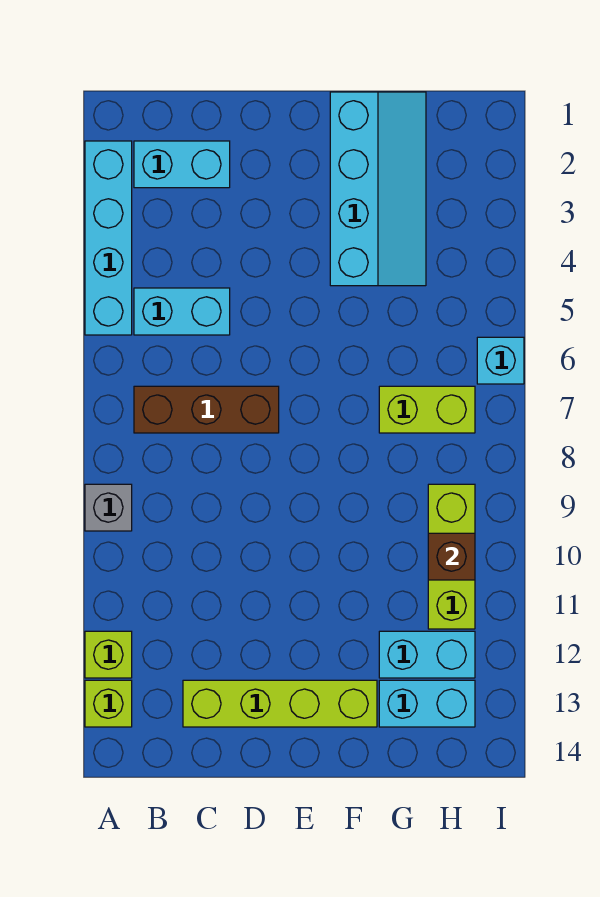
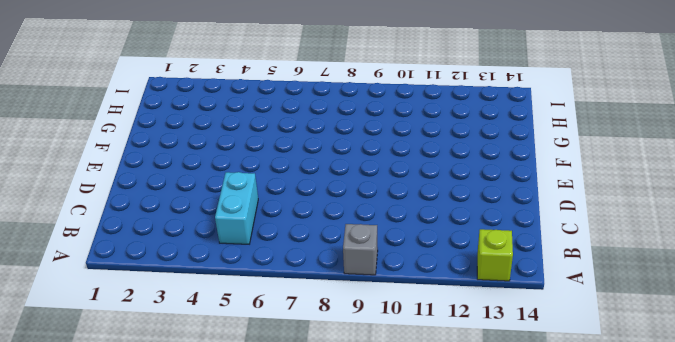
none -> cyan brick A2:A5 level 1
none -> lime brick A12 level 1
none -> cyan brick B2:C2 level 1

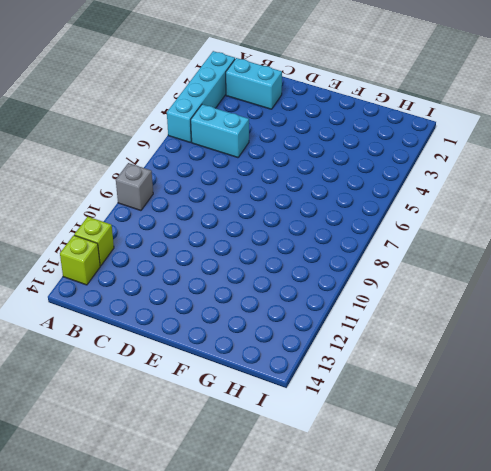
none -> brown brick B7:D7 level 1
none -> lime brick C13:F13 level 1
none -> cyan slope F1:G4 level 1 top F

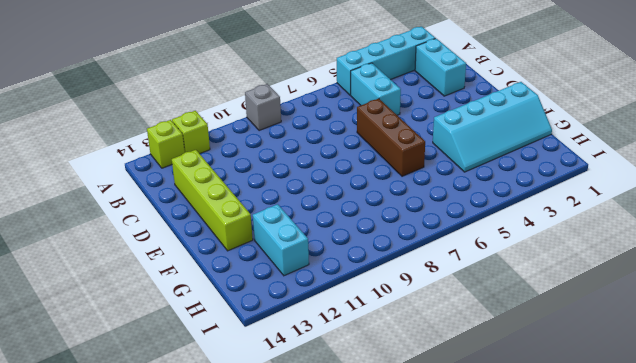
brown brick D6:F6 level 1 -> brown brick B7:D7 level 1
none -> lime brick G7:H7 level 1
none -> cyan brick G13:H13 level 1
none -> lime brick H9:H11 level 1

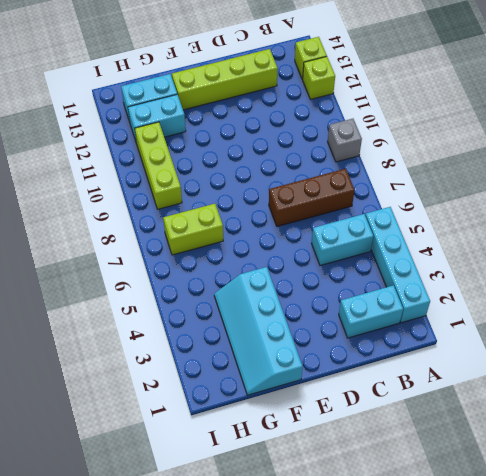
none -> cyan brick I6 level 1
none -> brown brick H10 level 2

